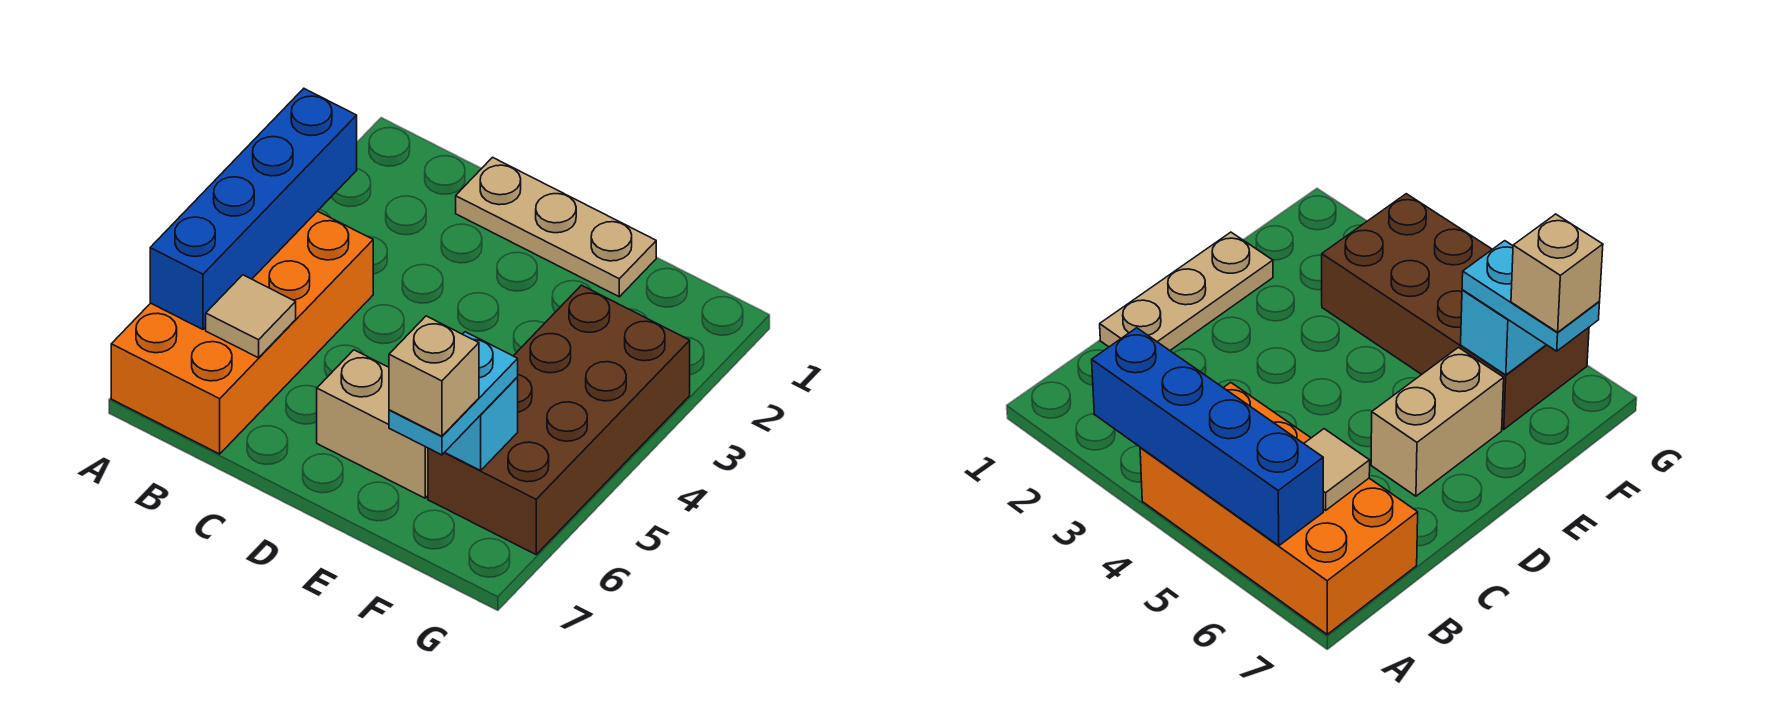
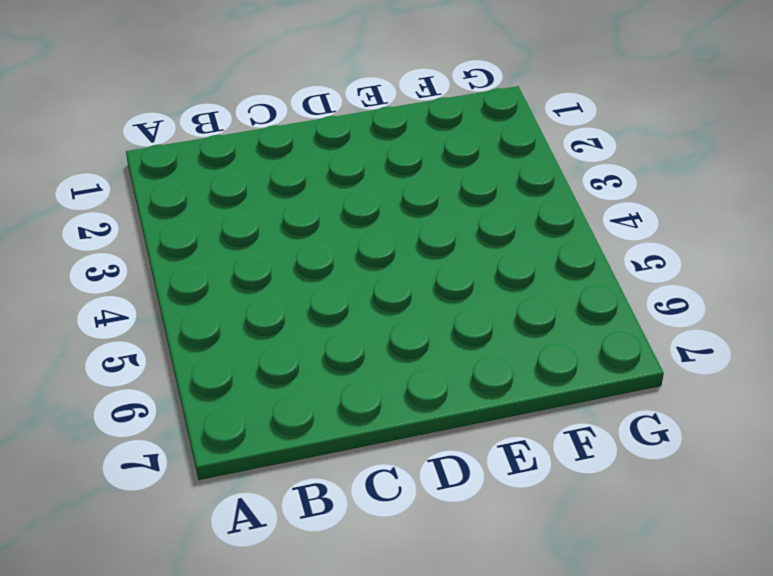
none -> orange brick A4:B7 level 1
none -> tan plate C1:E1 level 1

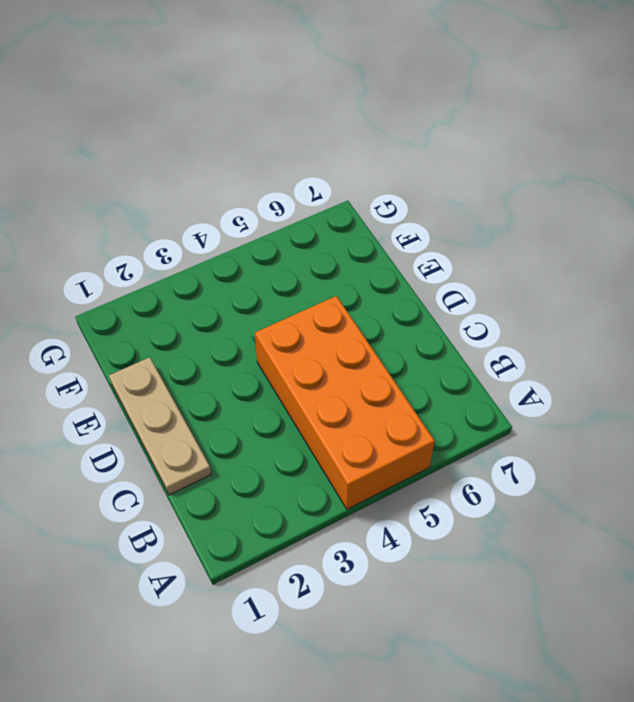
orange brick A4:D5 level 1 -> orange brick A4:B7 level 1
none -> tan brick D6:E6 level 1
none -> brown brick F3:G6 level 1

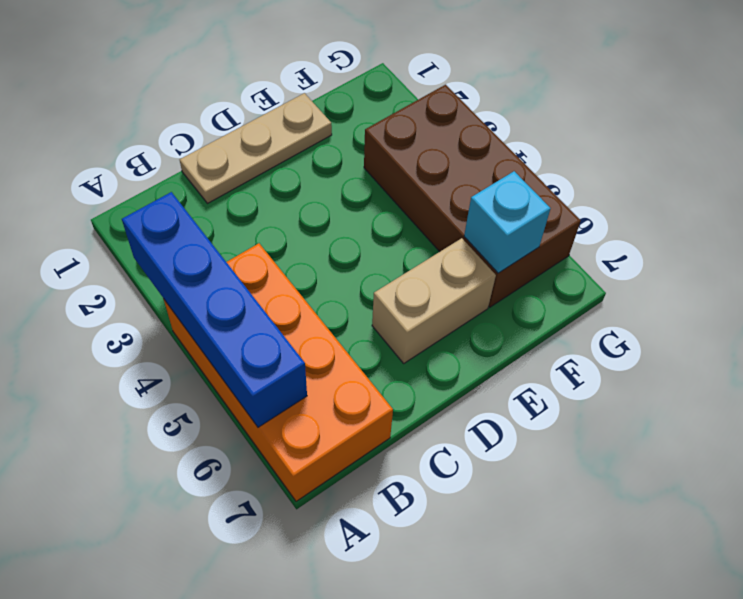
none -> tan tile B6 level 2
none -> cyan plate F6:F7 level 3

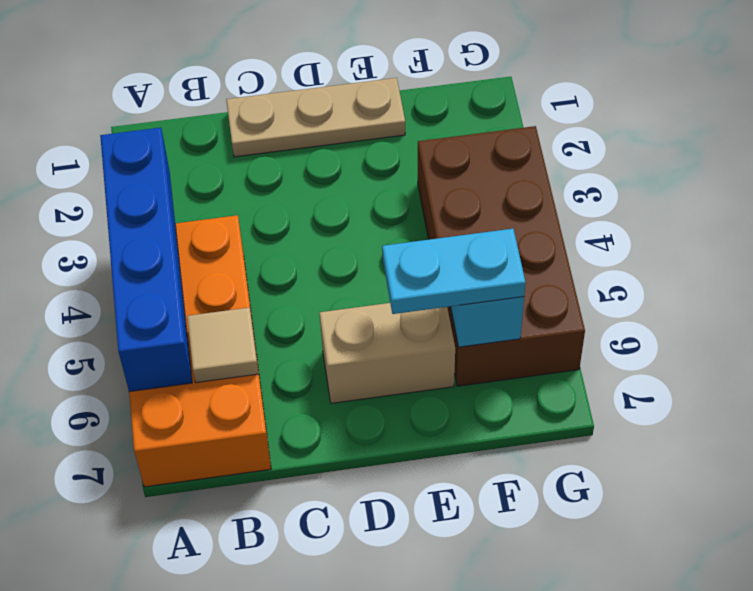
cyan plate E6:F6 level 3 -> cyan plate F6:F7 level 3
none -> tan brick F7 level 4

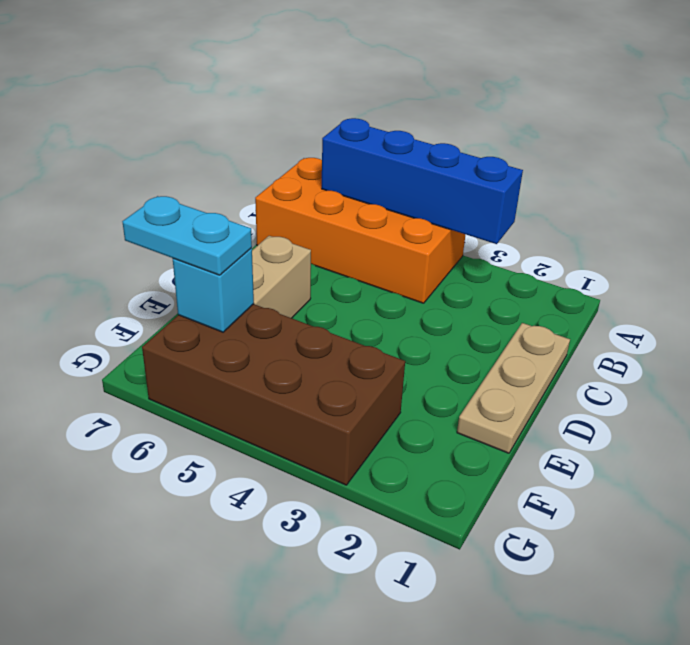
none -> tan tile B6 level 2
none -> tan brick F7 level 4

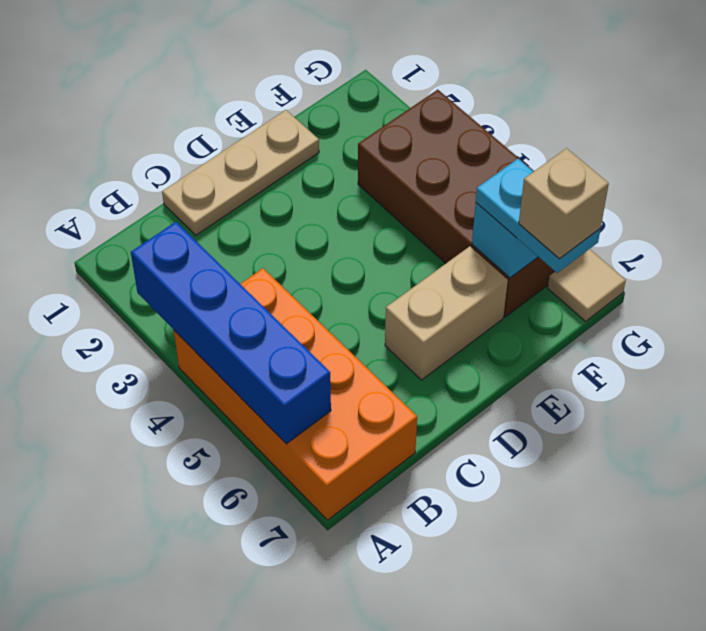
tan tile G7 level 1 -> tan tile B6 level 2

